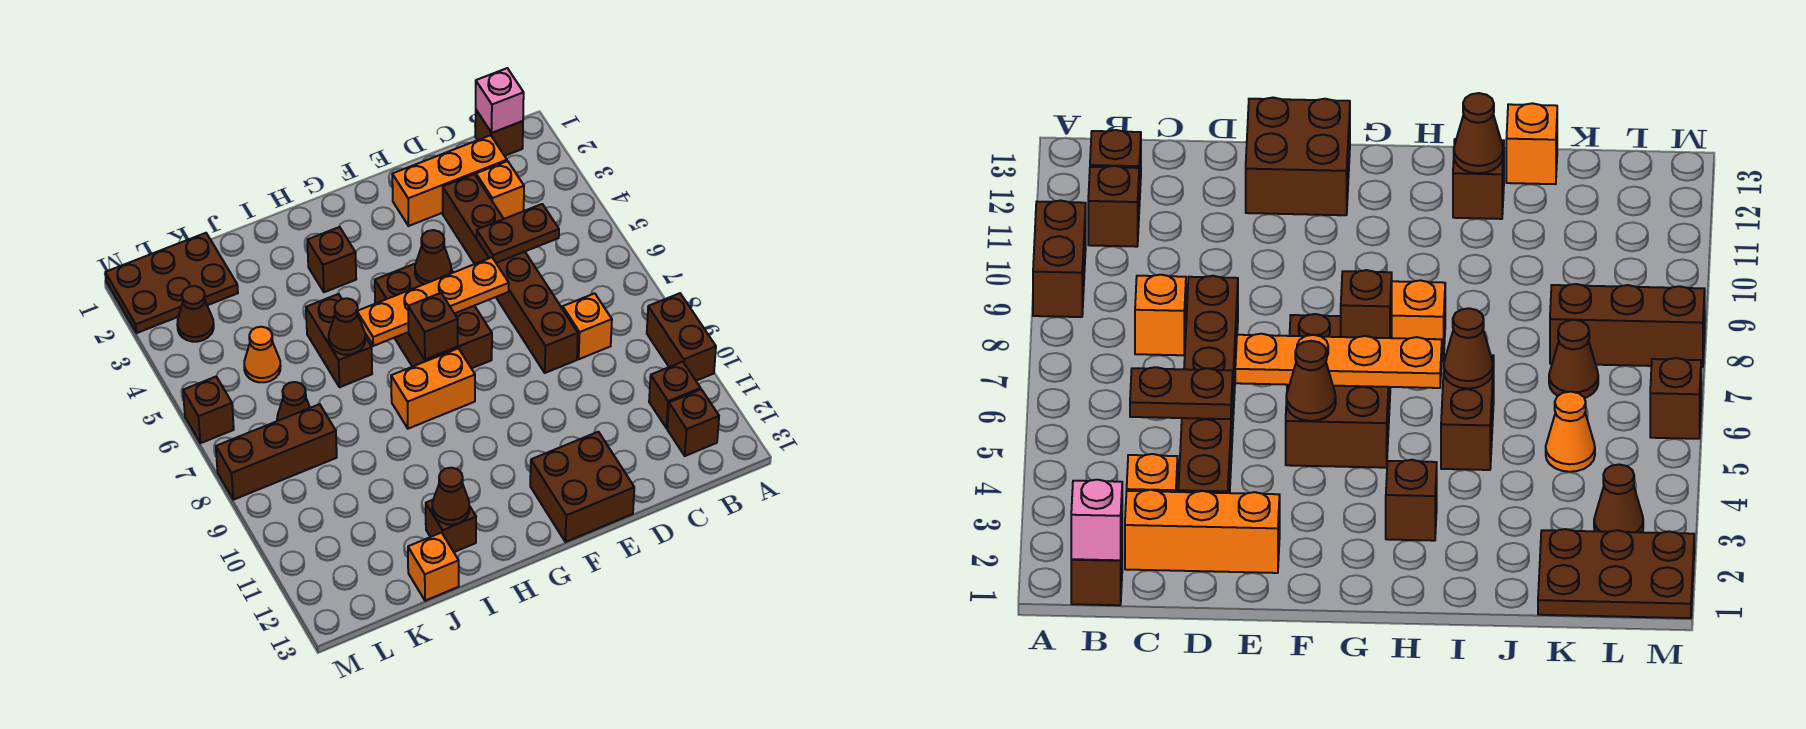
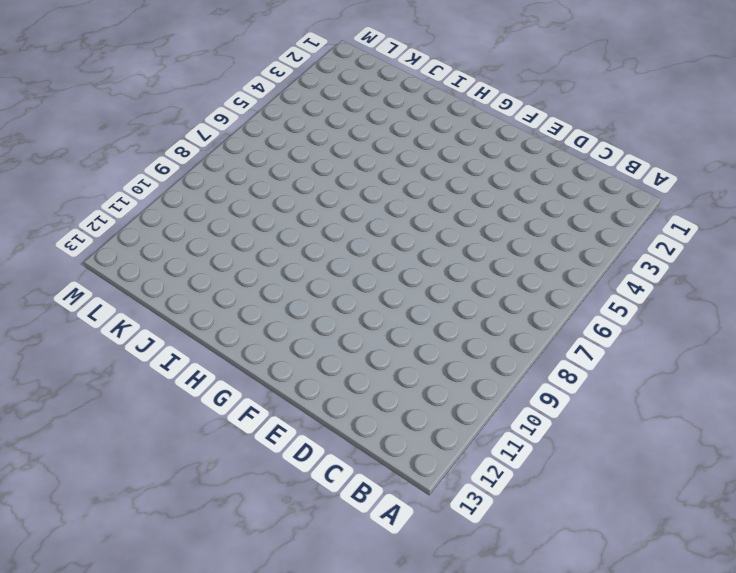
none -> brown brick A9:A10 level 1
none -> brown brick B1 level 1
none -> brown brick B11 level 1

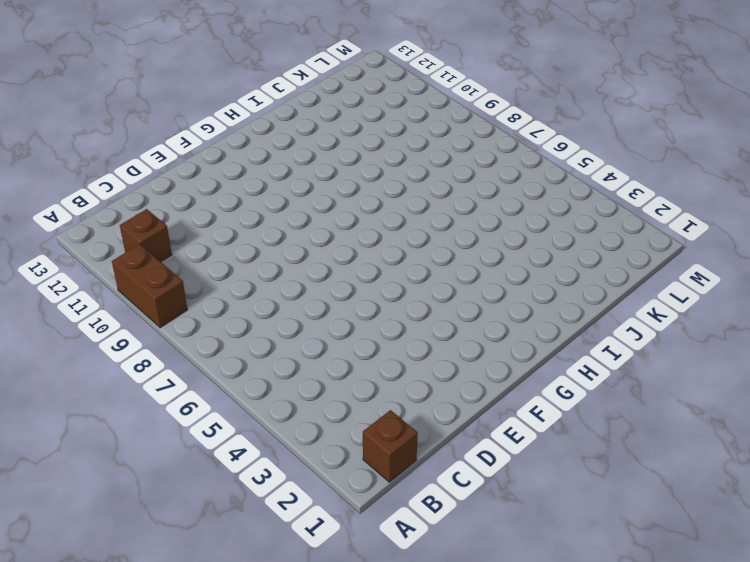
none -> brown brick B12 level 1
none -> orange brick C2:E2 level 1
none -> orange brick C3 level 1

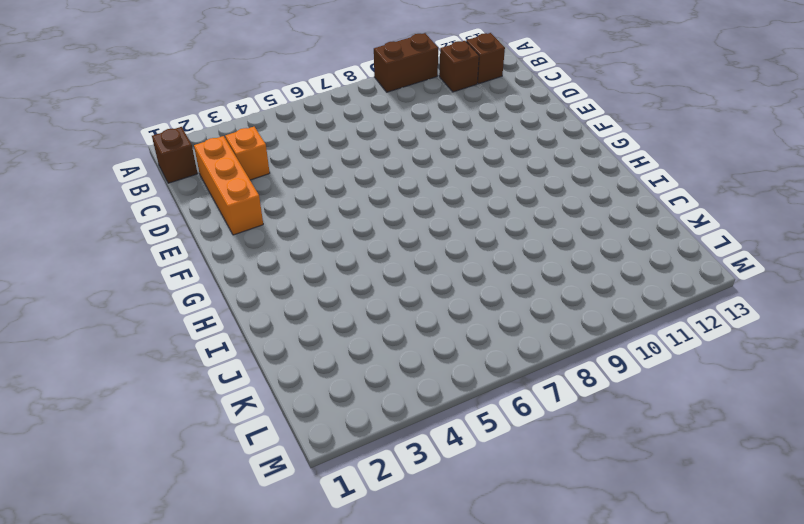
none -> orange brick C8 level 1
none -> brown brick D3:D8 level 1
none -> brown brick E12:F13 level 1

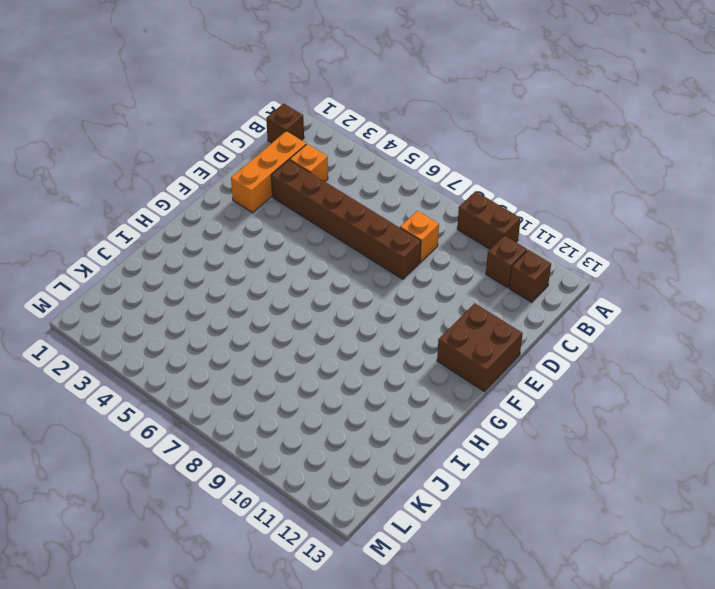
none -> brown brick F5:G7 level 1
none -> orange brick G8:H8 level 1
none -> brown brick H3 level 1

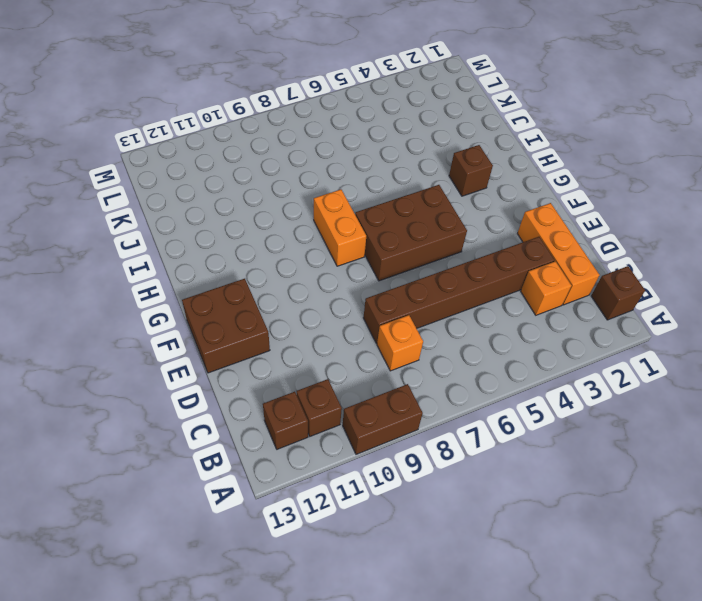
none -> brown brick I5:I6 level 1
none -> brown brick I12 level 1
none -> orange brick J13 level 1

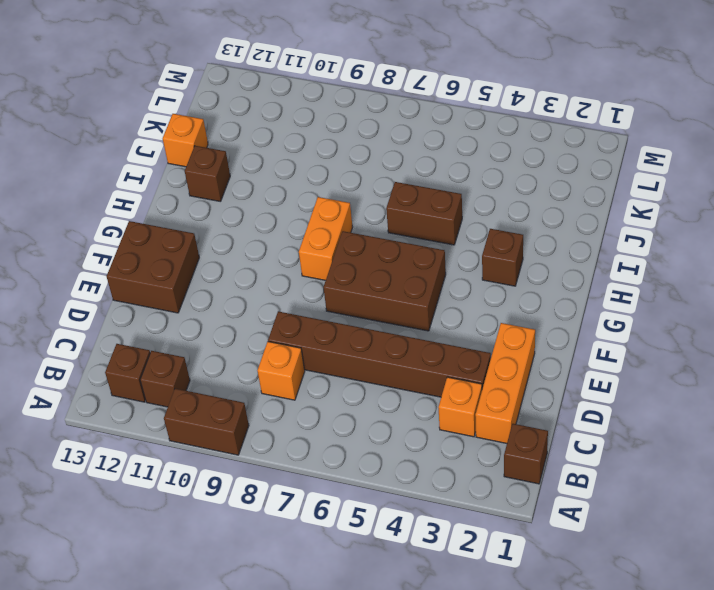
none -> brown plate K1:M2 level 1
none -> orange cone K5 level 1
none -> brown cone K7 level 1

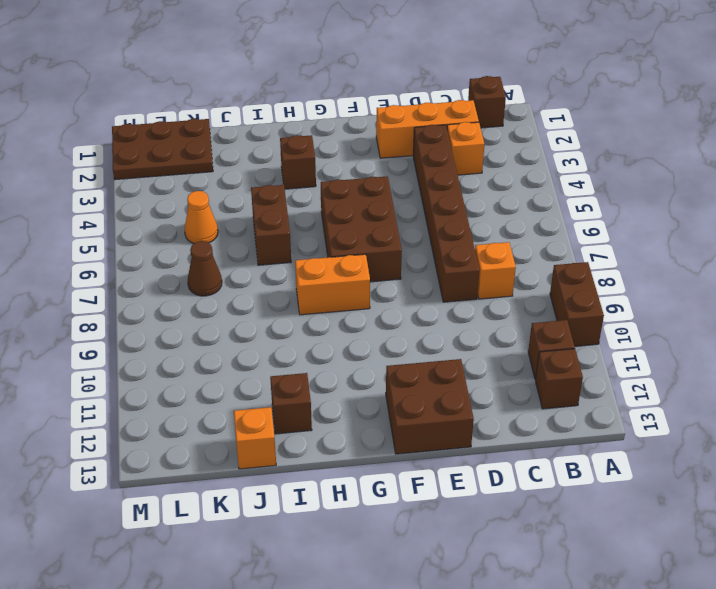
none -> brown brick K8:M8 level 1
none -> brown cone L3 level 1
none -> brown brick M6 level 1

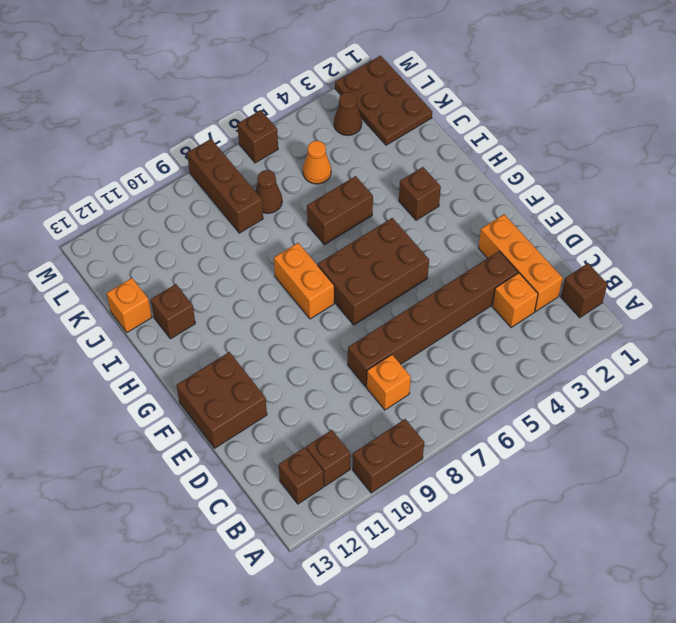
none -> pink brick B1 level 2
none -> brown plate C5:D5 level 2
none -> orange plate E6:H6 level 2

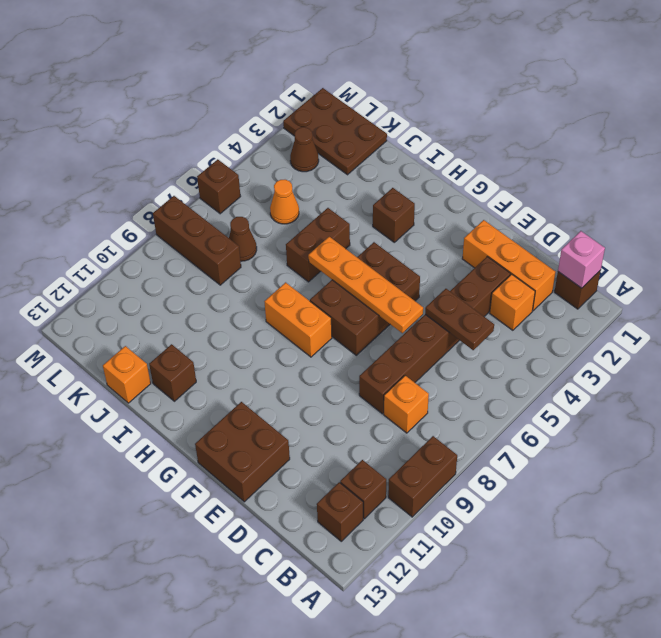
none -> brown cone F5 level 2
none -> brown brick G7 level 2
none -> brown cone I6 level 2

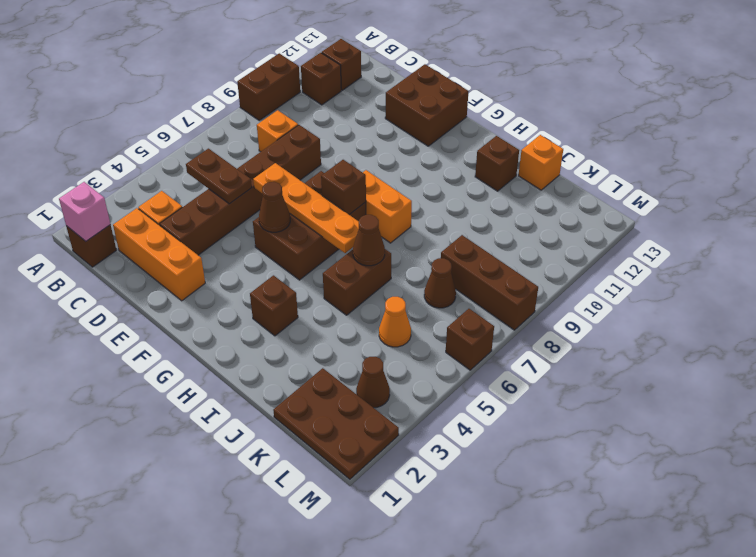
none -> brown cone I12 level 2

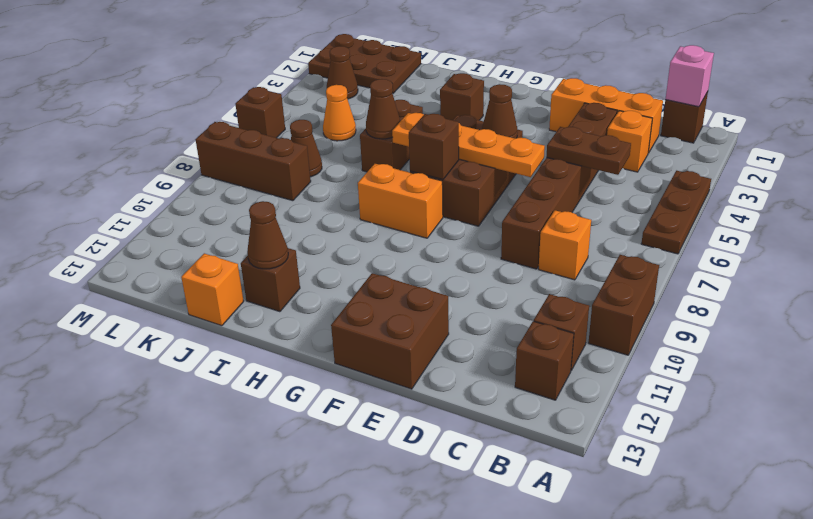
brown plate A4:A6 level 1 -> none

